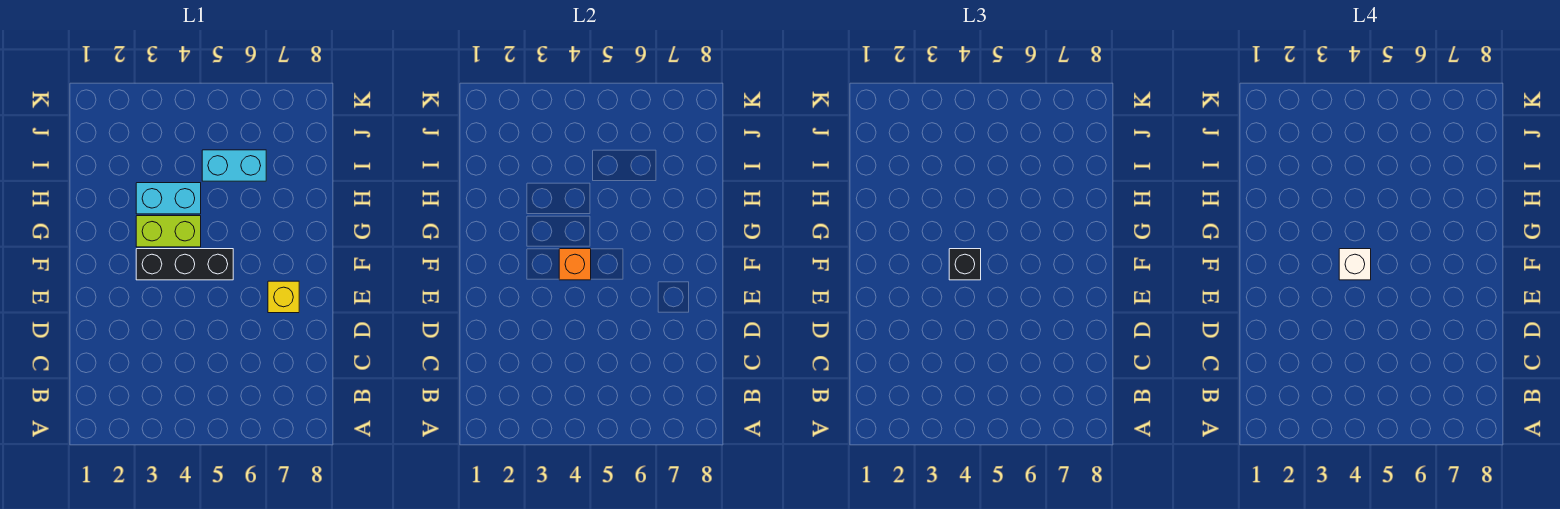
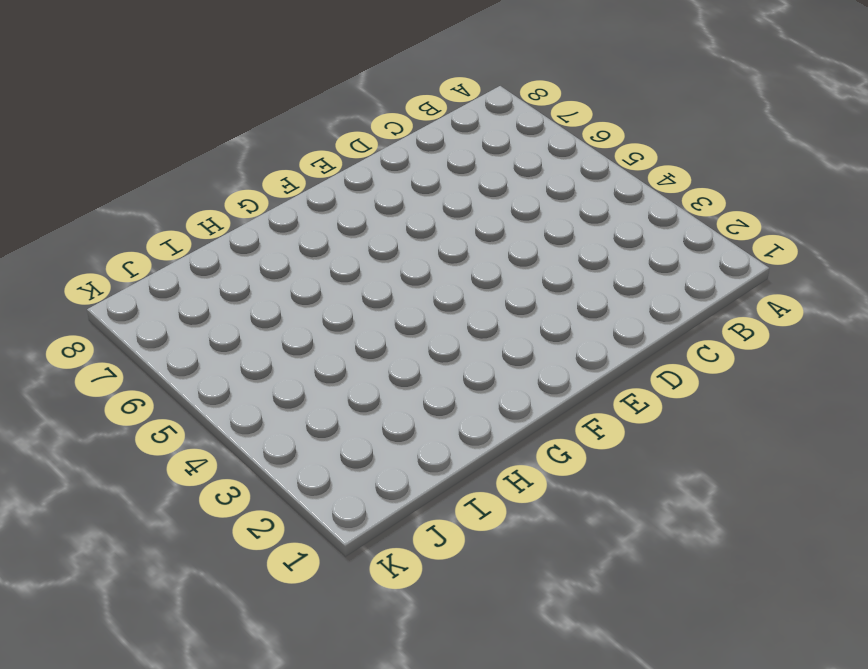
none -> yellow brick E7 level 1
none -> black brick F3:F5 level 1

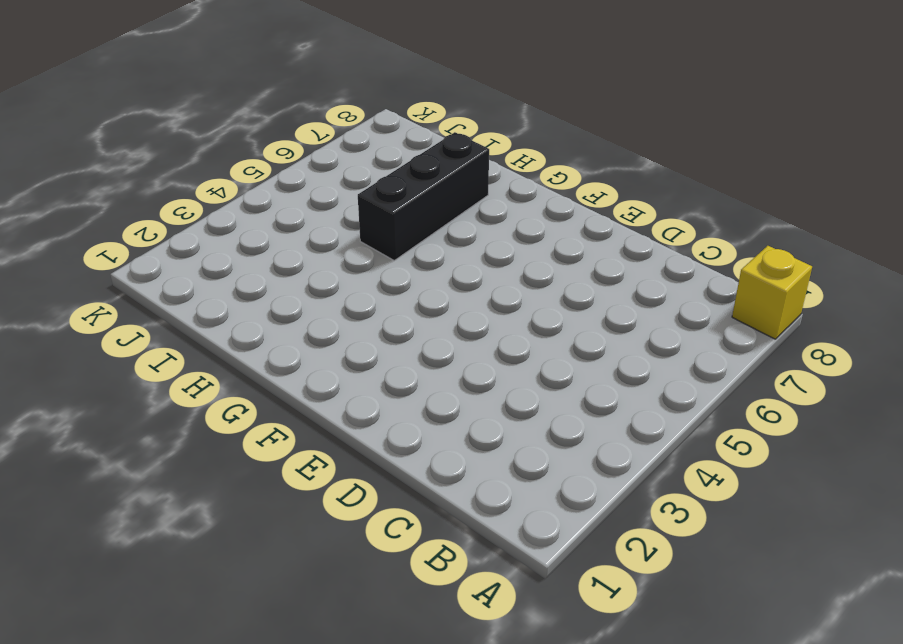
yellow brick A8 level 1 -> yellow brick E7 level 1
black brick H5:H7 level 1 -> black brick F3:F5 level 1
none -> lime brick G3:G4 level 1
none -> cyan brick H3:H4 level 1

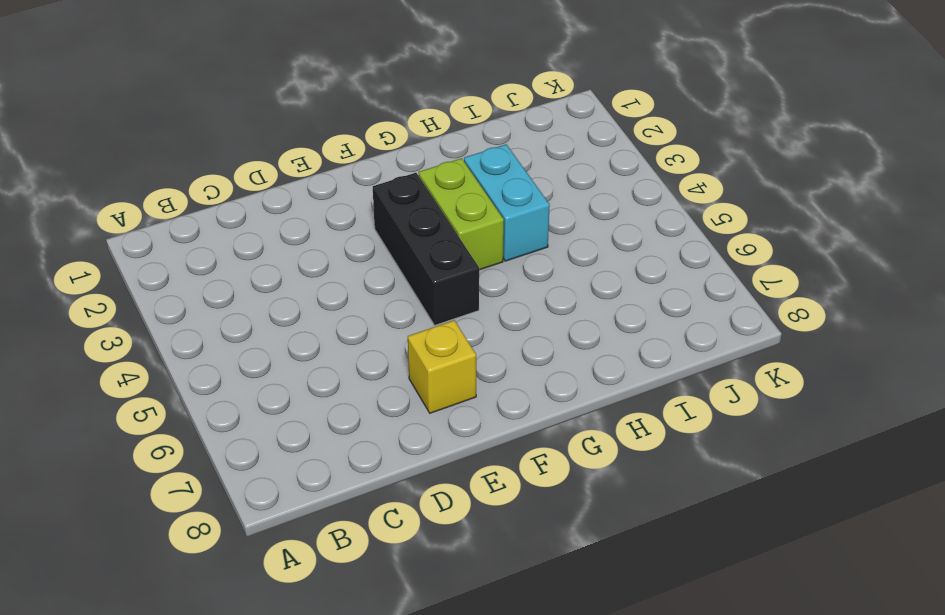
none -> cyan brick I5:I6 level 1
none -> orange brick F4 level 2

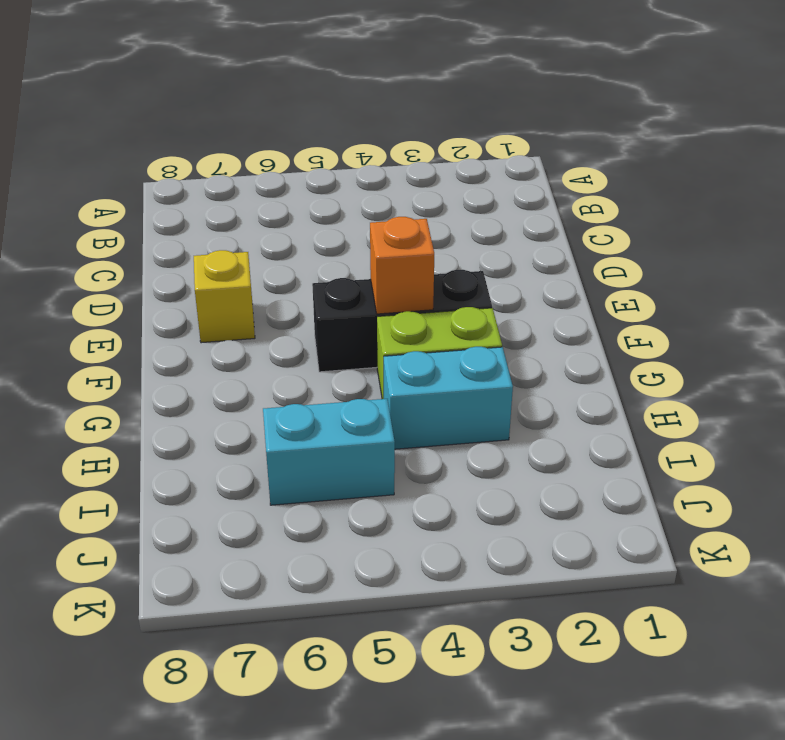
none -> black brick F4 level 3
none -> white brick F4 level 4

